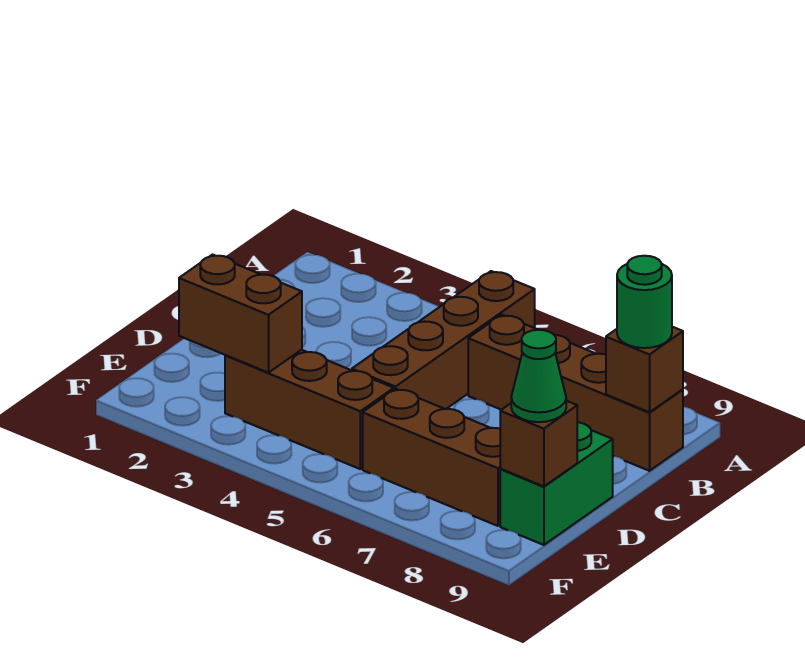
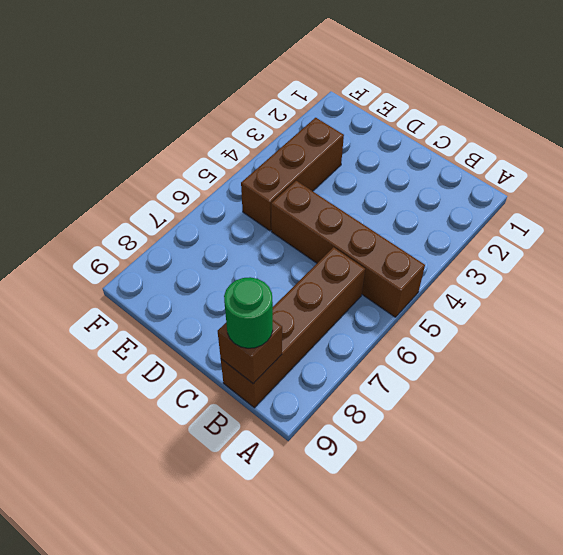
none -> green brick D9:E9 level 1
none -> brown brick E6:E8 level 1

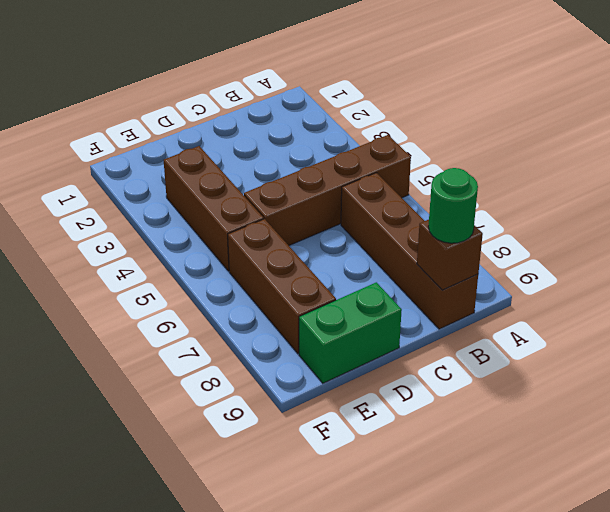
none -> brown brick E2:E3 level 2
none -> brown brick E9 level 2

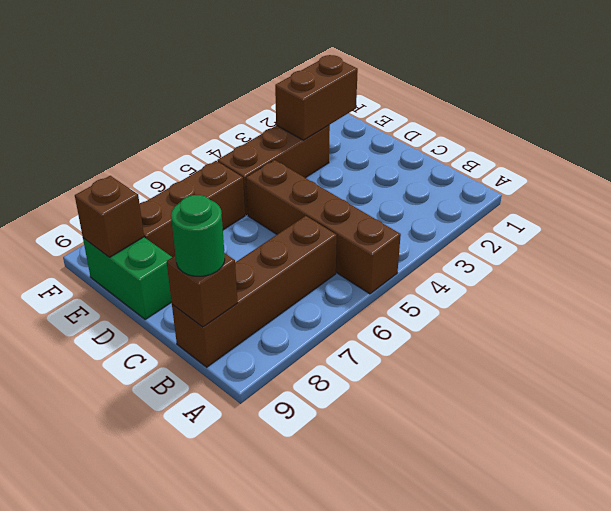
none -> green cone E9 level 3

